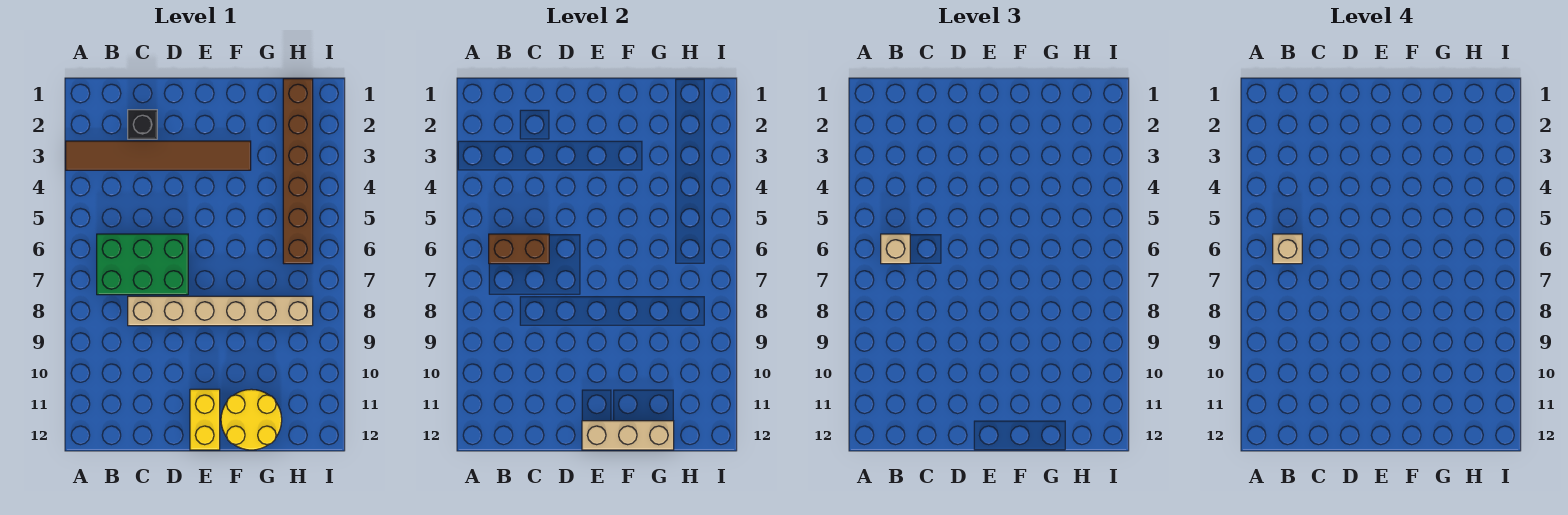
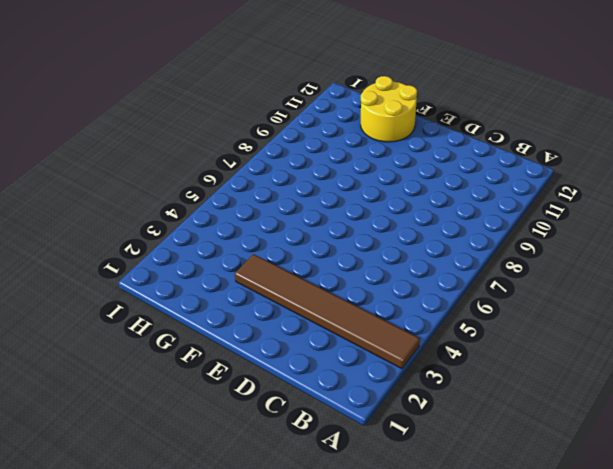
none -> green brick B6:D7 level 1
none -> black brick C2 level 1

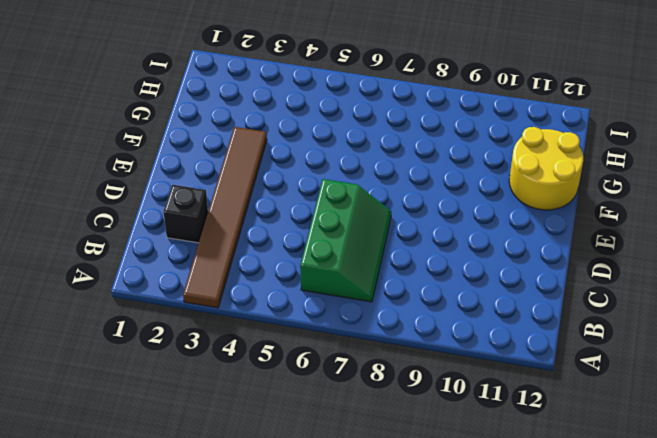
green slope B6:D7 level 1 top 6 -> green brick B6:D7 level 1
none -> tan brick C8:H8 level 1
none -> yellow brick E11:E12 level 1

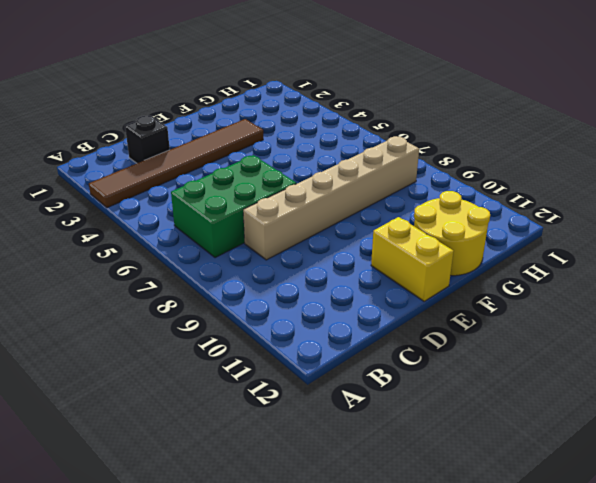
none -> brown brick H1:H6 level 1
none -> brown brick B6:C6 level 2

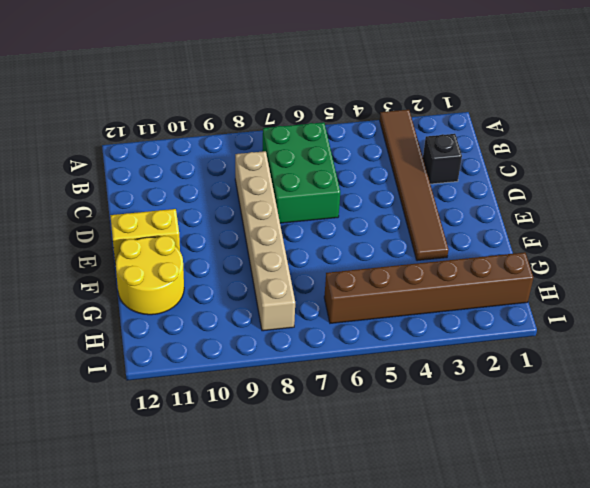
none -> brown brick B6:C6 level 2
none -> tan brick E12:G12 level 2

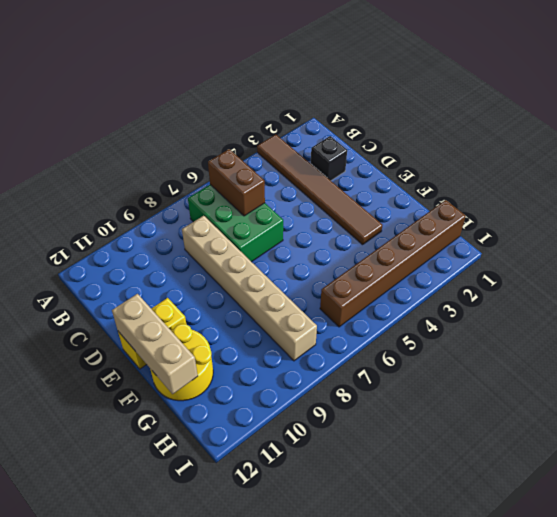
none -> tan brick B6 level 3
none -> tan brick B6 level 4

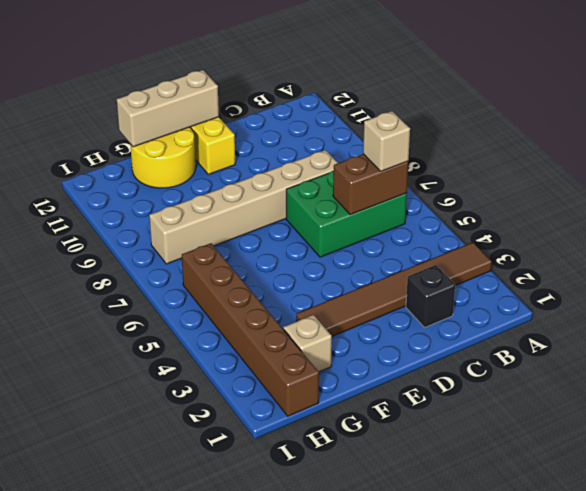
tan brick G2 level 1 -> tan brick B6 level 4

